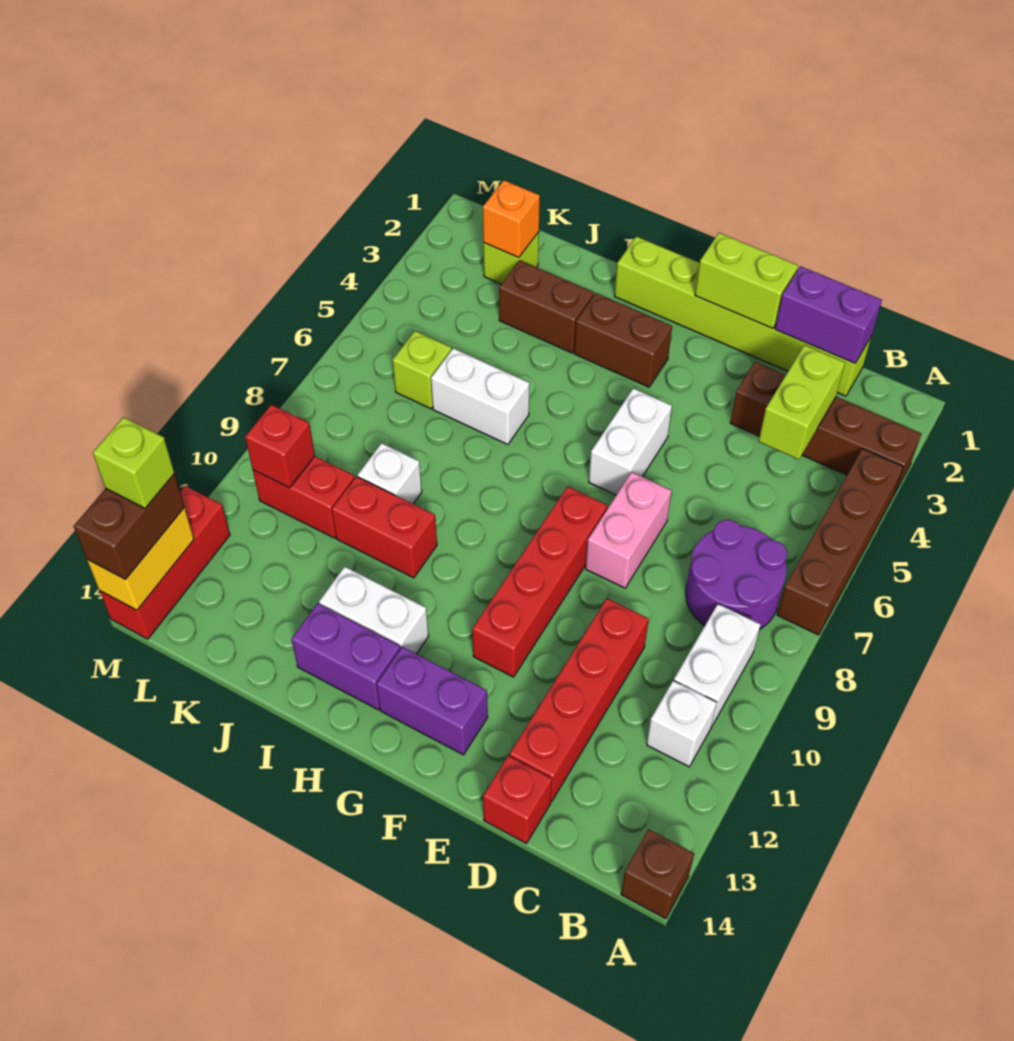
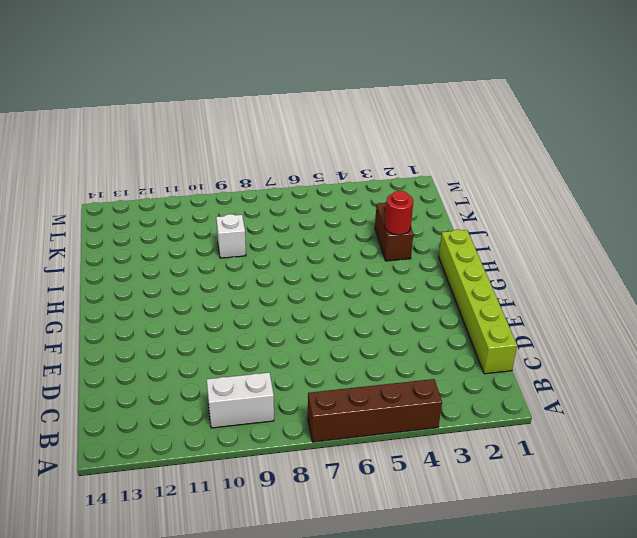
red round brick I3 level 2 -> none
none -> brown brick A3:D3 level 1
none -> brown brick A14 level 1
none -> purple round brick B7:C8 level 1
none -> white brick B11 level 1

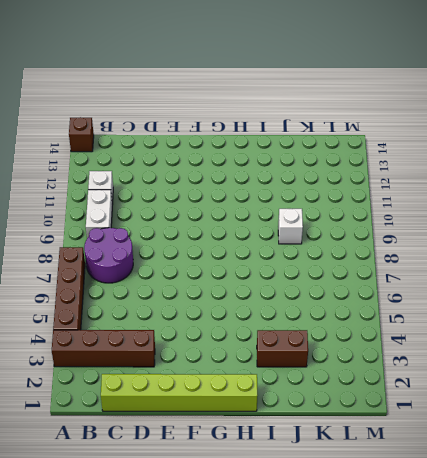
none -> red brick D10:D13 level 1
none -> red brick D14 level 1
none -> pink brick E7:E8 level 1
none -> white brick F5:F6 level 1

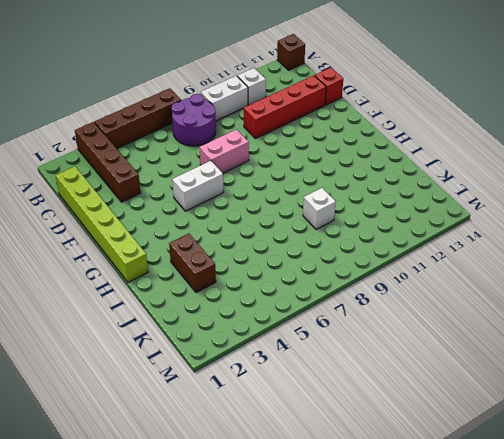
none -> red brick F8:F11 level 1
none -> purple brick F13:G13 level 1
none -> brown brick G3:H3 level 1
none -> white brick H12:I12 level 1

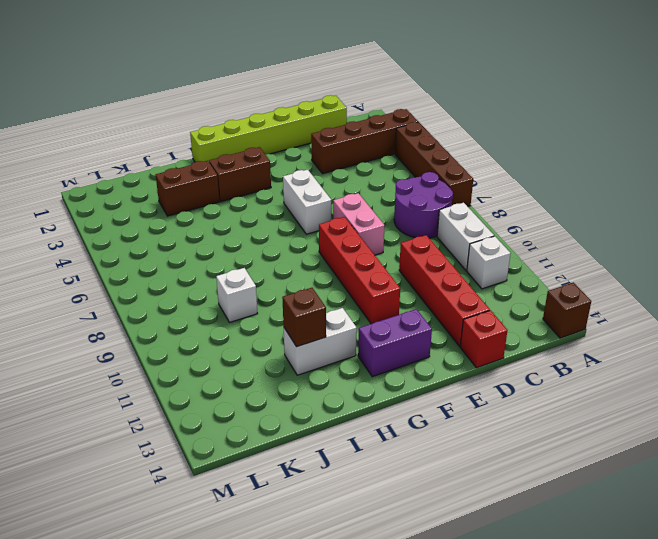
brown brick I12 level 2 -> none
none -> purple brick H13:I13 level 1
none -> white brick I6:J6 level 1
none -> red brick I10:J10 level 1
none -> lime brick K2 level 1

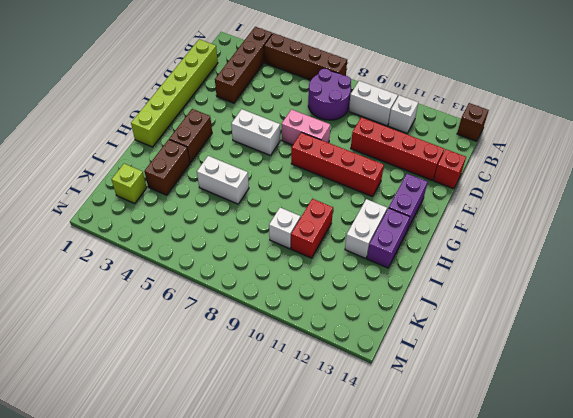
white brick I5:I6 level 1 -> white brick I6:J6 level 1
none -> lime brick K6 level 1
none -> red brick K10:L10 level 1
none -> red brick M12:M14 level 1
none -> purple brick C1:D1 level 2

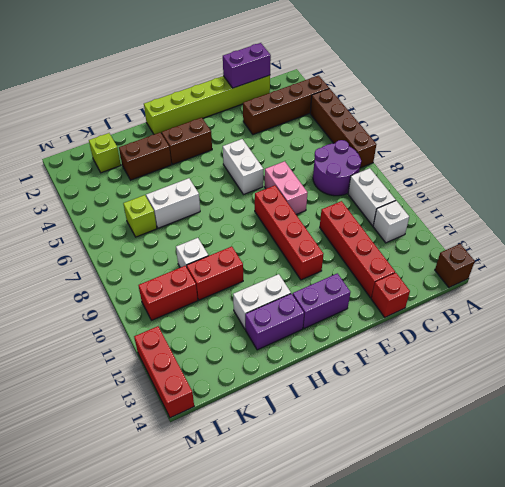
none -> lime brick C3:C4 level 2
none -> lime brick E1:F1 level 2
none -> orange brick K2 level 2
none -> red brick L10 level 2

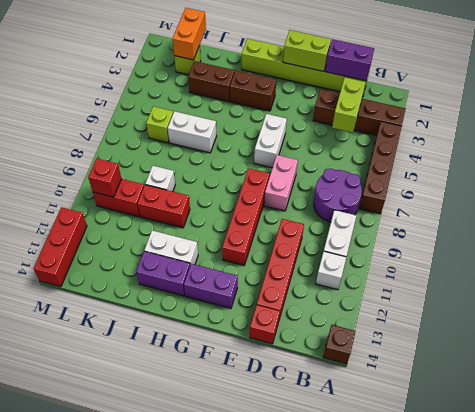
orange brick K1:K2 level 2 -> orange brick K2 level 2
none -> yellow brick M13:M14 level 2
none -> brown brick M13:M14 level 3
none -> lime brick M13 level 4

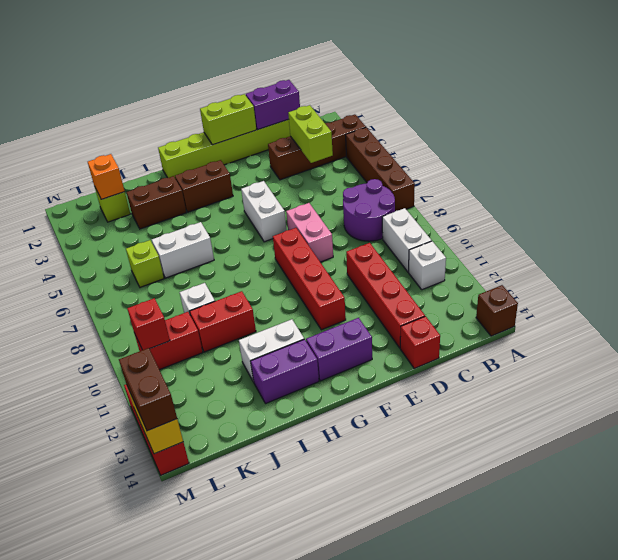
none -> lime brick M13 level 4

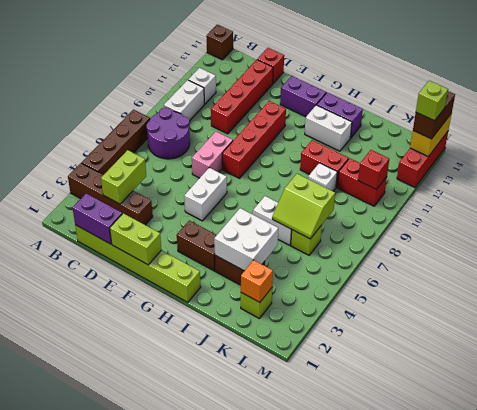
white brick I3:J4 level 2 -> none
lime slope J6:K7 level 2 top 7 -> none

